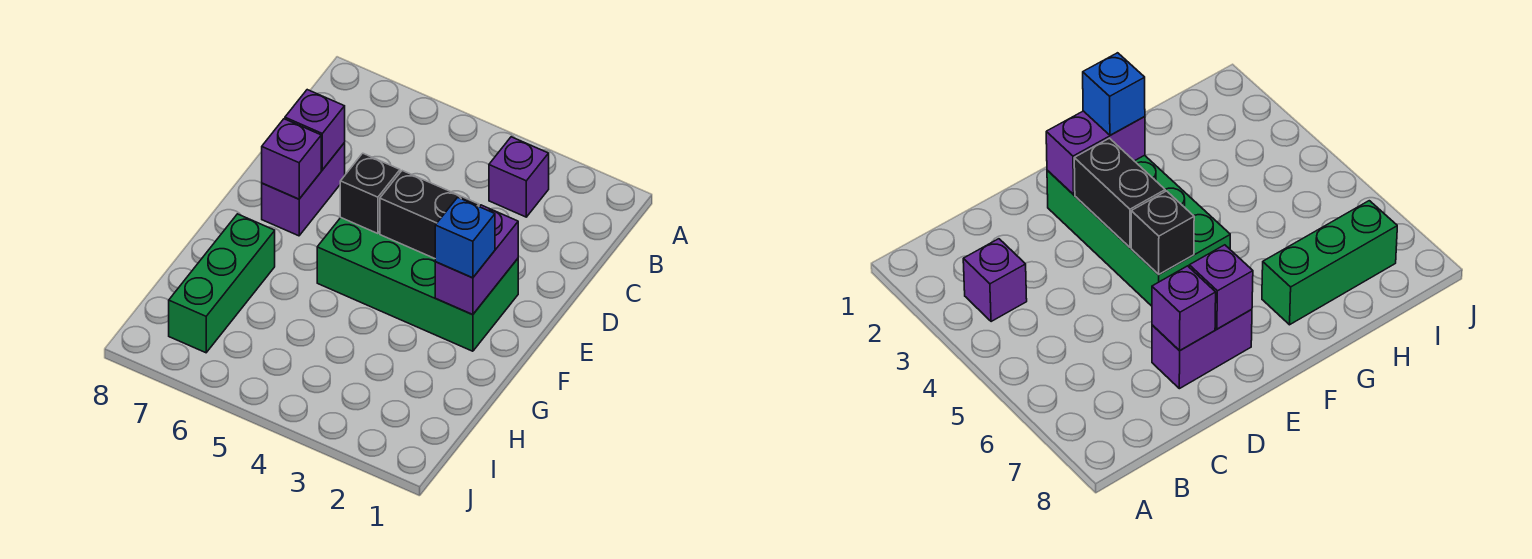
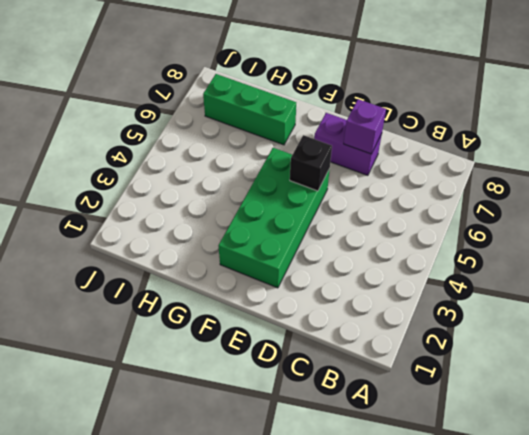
none -> purple brick B3 level 1
none -> purple brick E2:F2 level 2

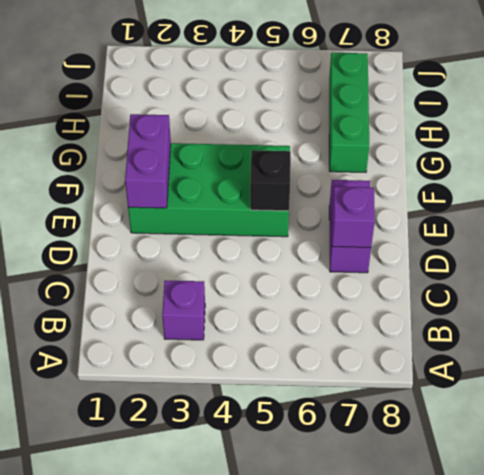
none -> black brick E3:E4 level 2
none -> purple brick E7 level 2

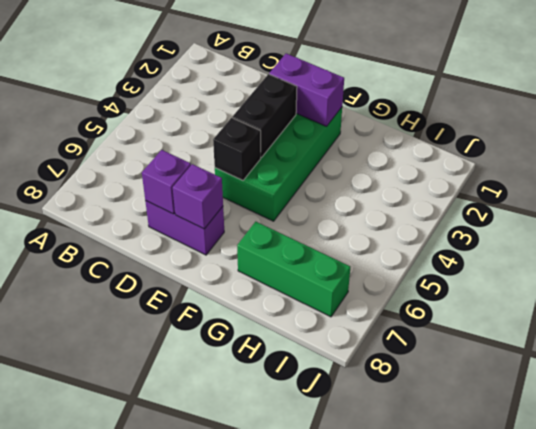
none -> purple brick B3 level 1
none -> blue brick F2 level 3

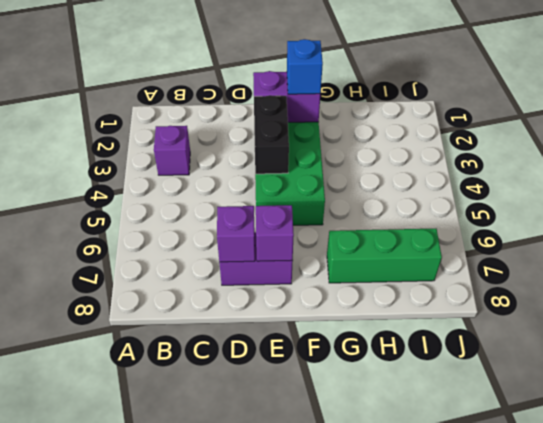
none -> black brick E5 level 2

